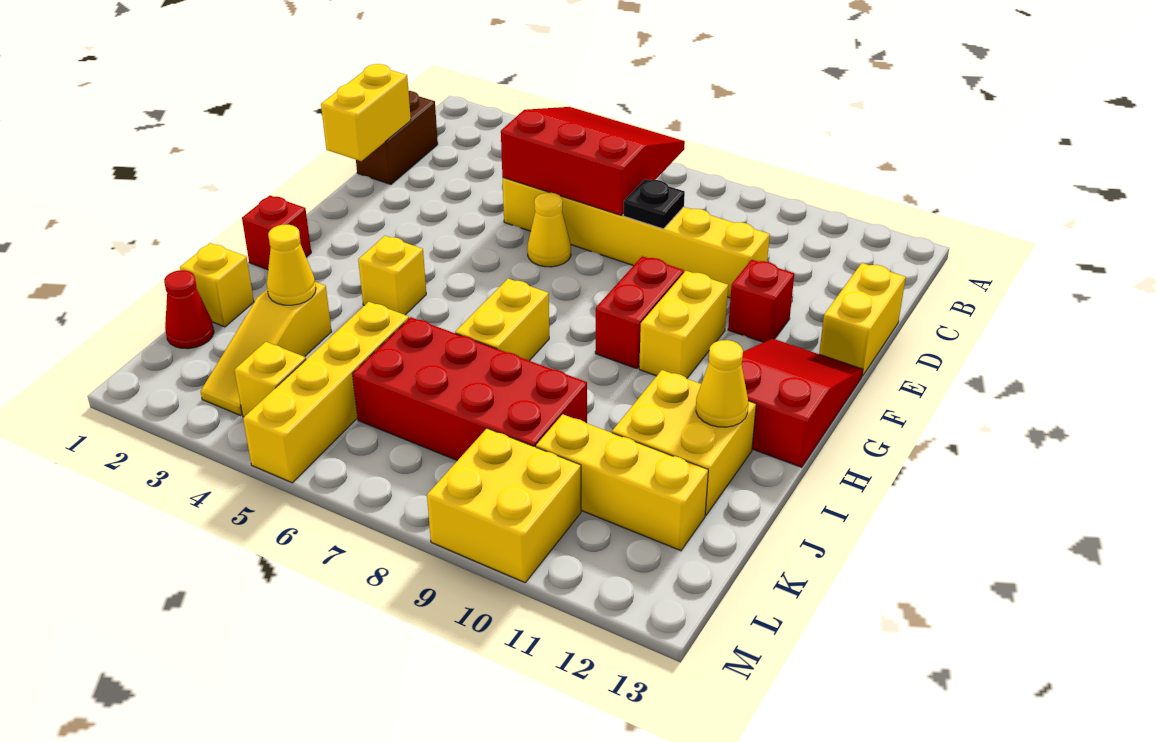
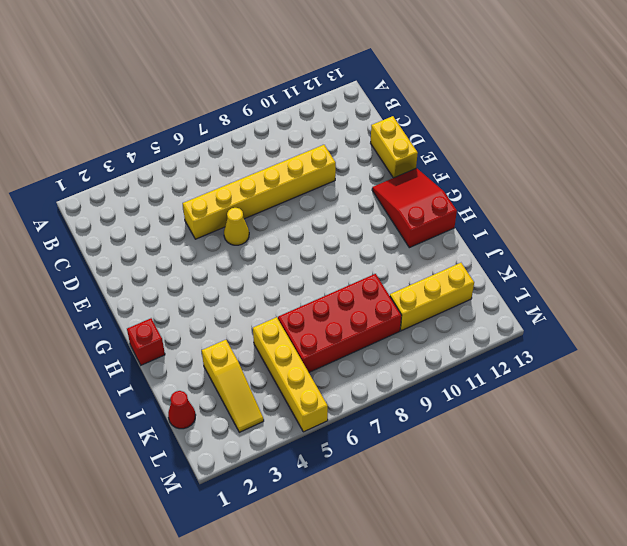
none -> brown brick C1:D1 level 1
none -> red brick E11 level 1
none -> red brick F9:G9 level 1

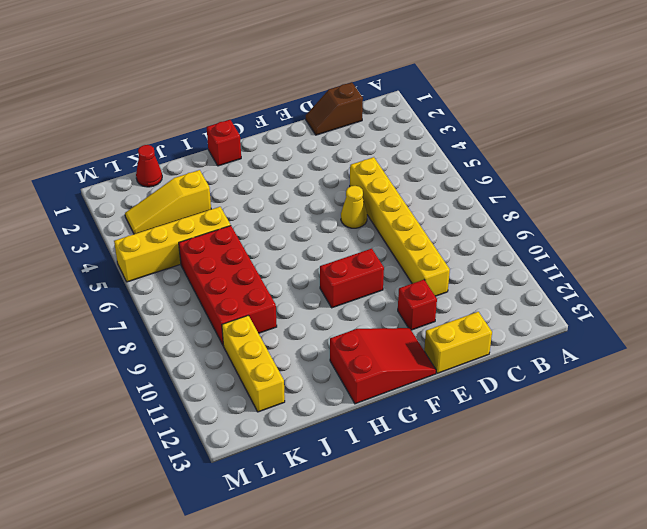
brown slope C1:D1 level 1 top C -> brown brick C1:D1 level 1
none -> yellow brick F10:G10 level 1
none -> yellow brick H4 level 1
none -> yellow brick H7:I7 level 1

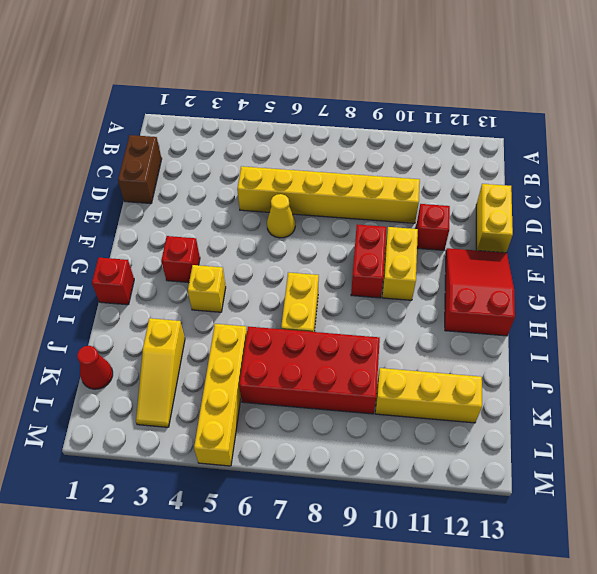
red brick G3 level 1 -> none
none -> yellow brick I11:J12 level 1
none -> yellow brick J1 level 1
none -> yellow brick L4 level 1

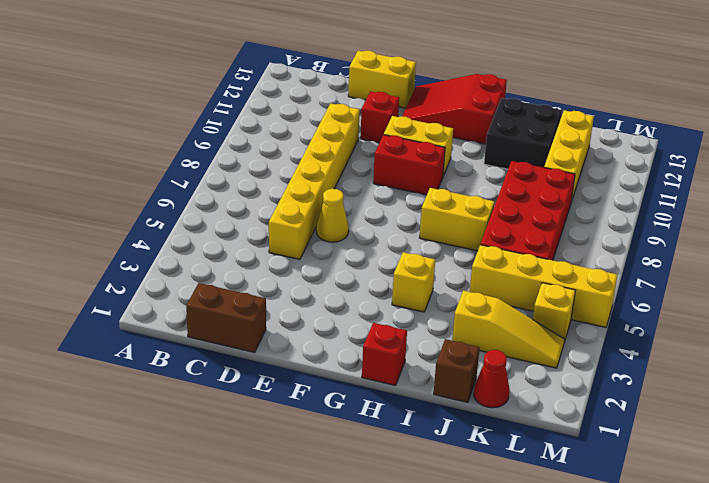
black brick I11:J12 level 1 -> yellow brick I11:J12 level 1
brown brick J1 level 1 -> yellow brick J1 level 1
none -> yellow brick L9:M10 level 1
none -> red slope B5:D7 level 2 top D
none -> yellow brick D1:E1 level 2

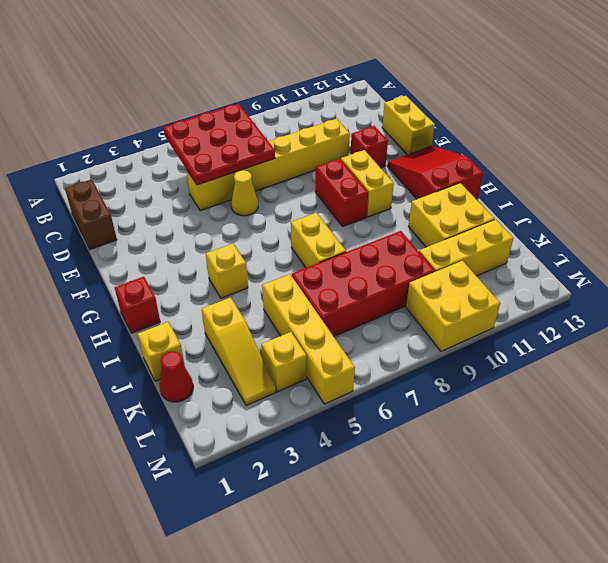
red plate B5:D7 level 2 -> red slope B5:D7 level 2 top D
none -> yellow brick D1:E1 level 2
none -> black plate D8 level 2
none -> yellow cone I12 level 2

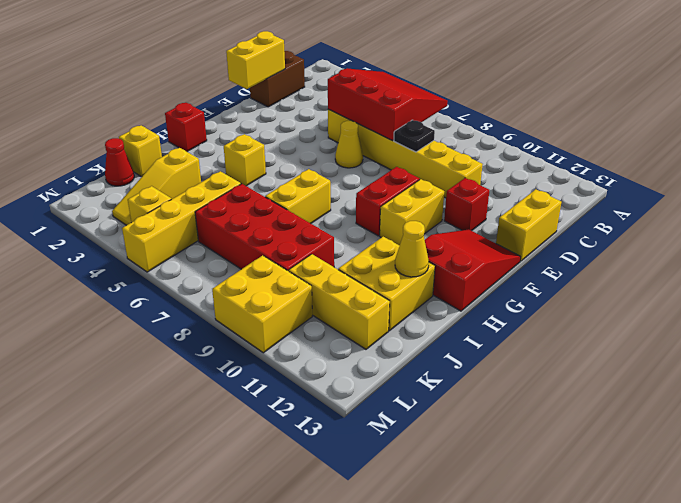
none -> yellow cone J3 level 2

